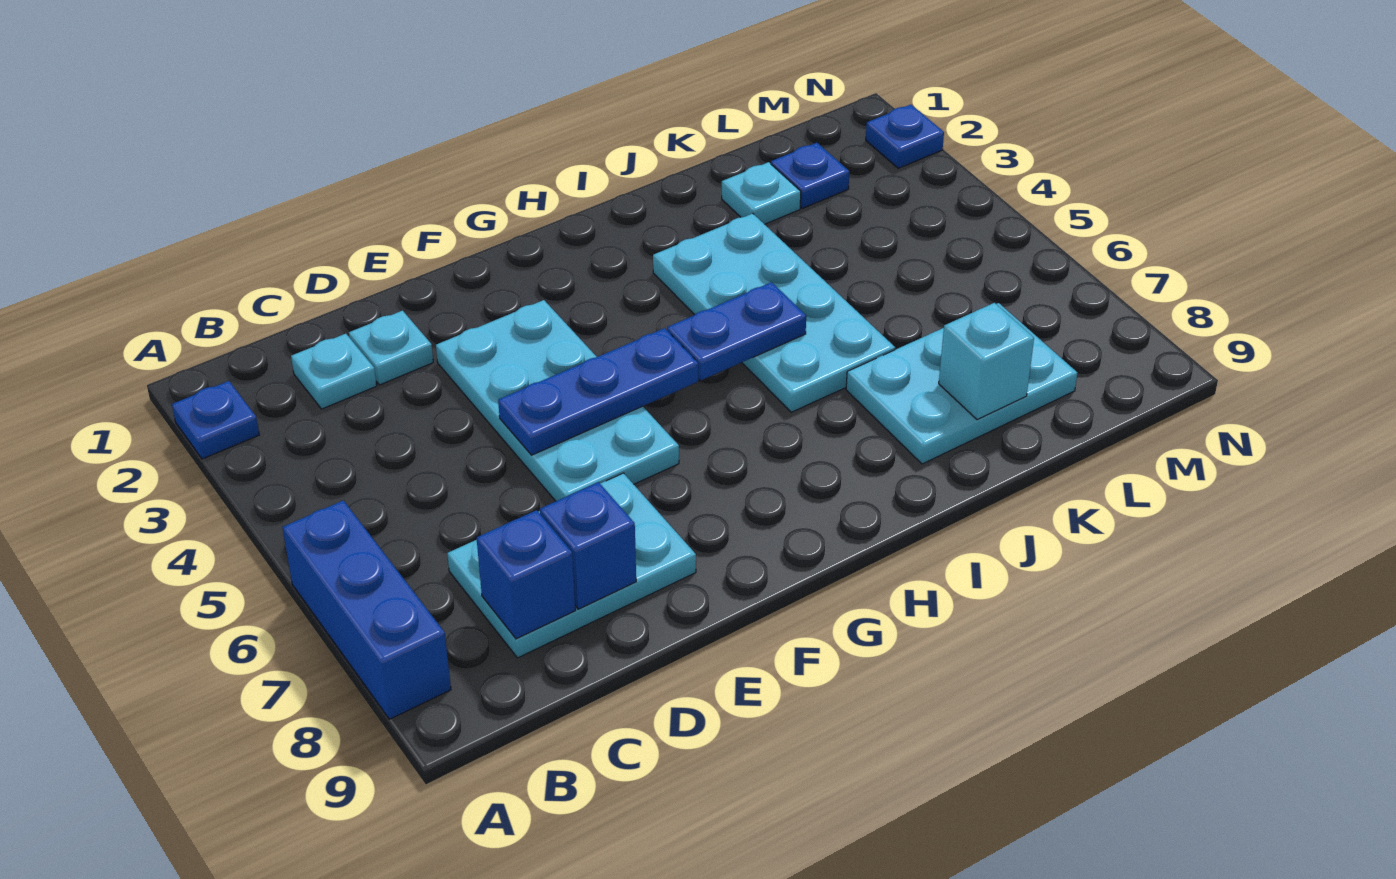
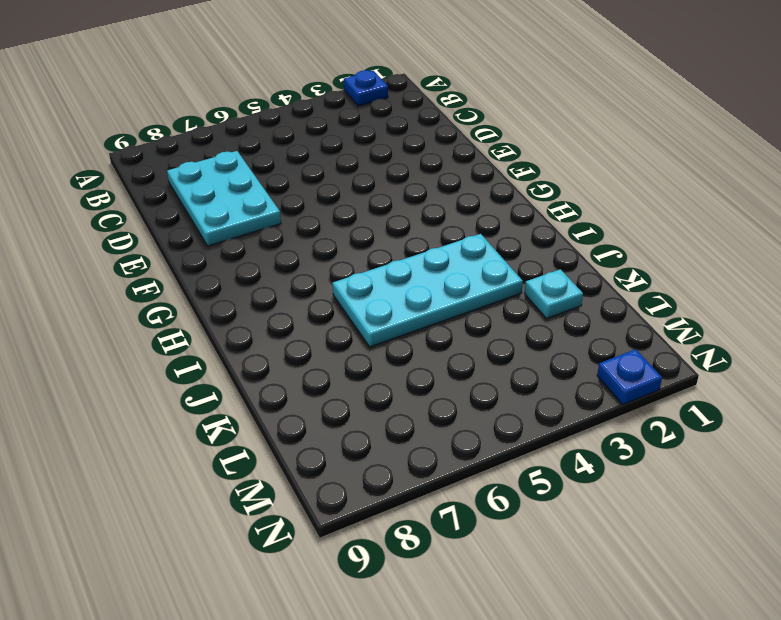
none -> blue brick A6:A8 level 1
none -> cyan plate C2 level 1
none -> cyan plate D2 level 1

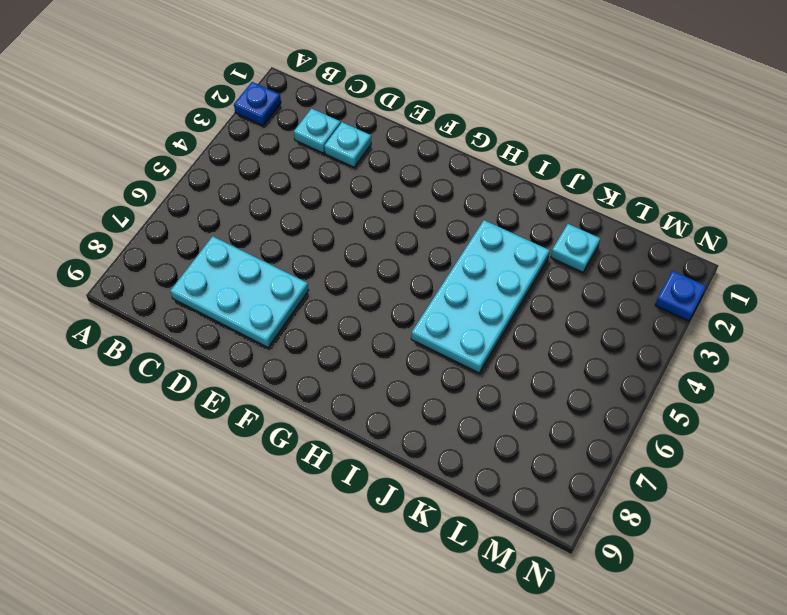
none -> blue brick A6:A8 level 1
none -> cyan plate E3:F6 level 1
none -> cyan plate J7:L8 level 1

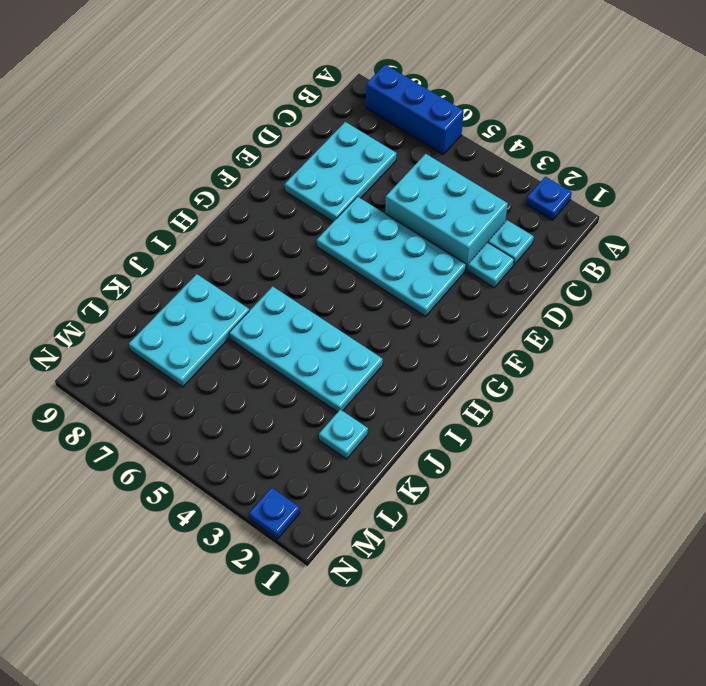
cyan brick C3:D5 level 1 -> none
none -> blue plate L2 level 1
none -> blue brick C8 level 2
none -> blue brick D8 level 2

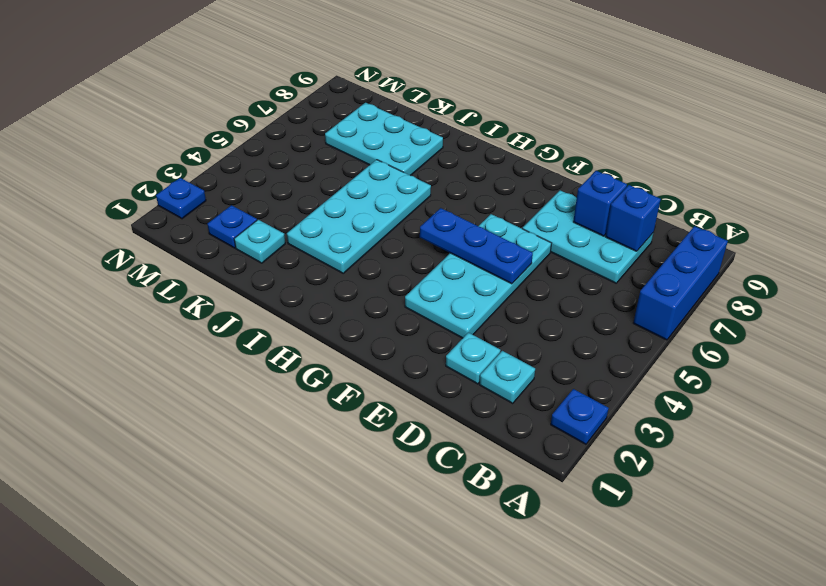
none -> blue plate H5:I5 level 2
none -> cyan brick K8 level 2

